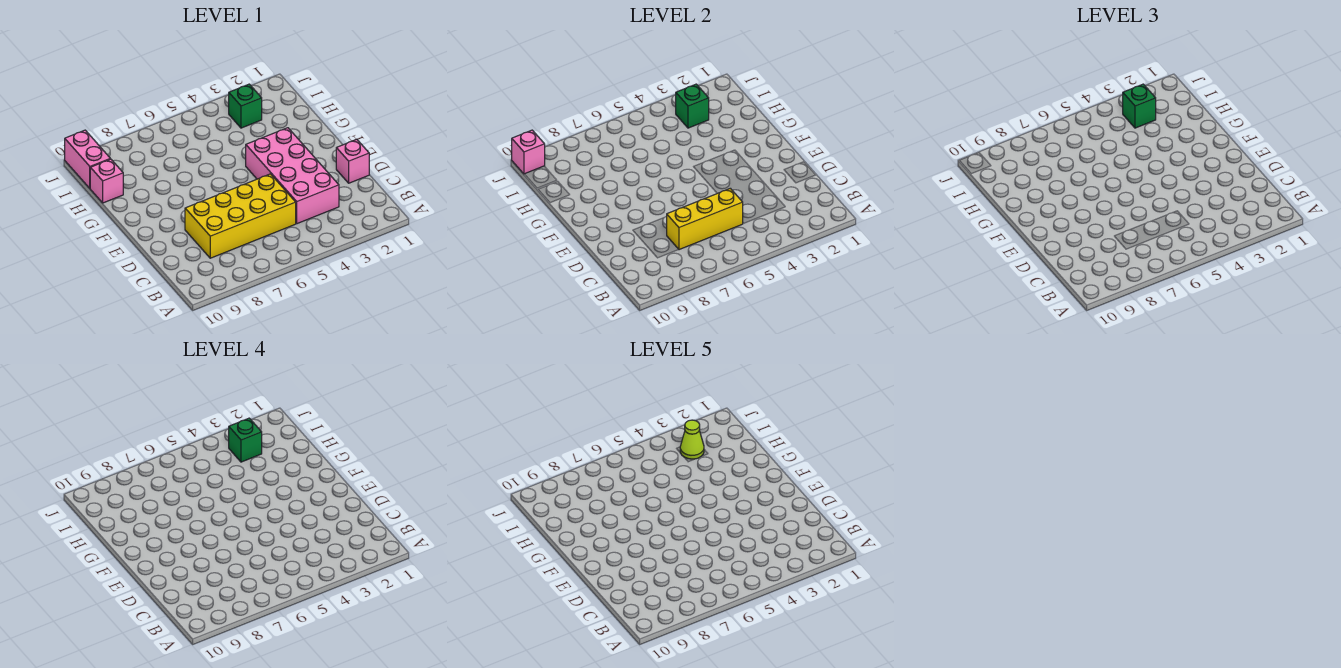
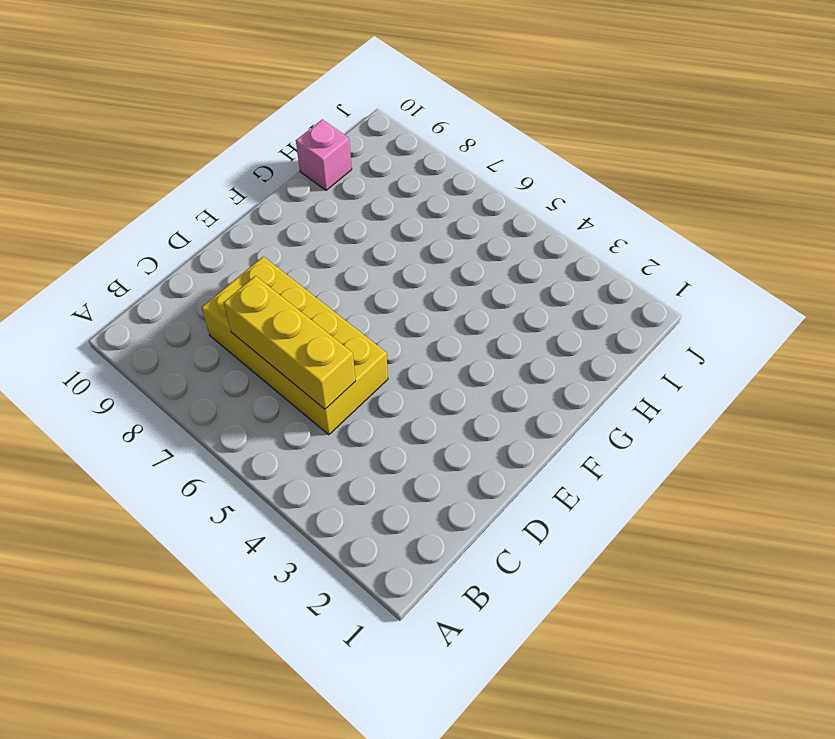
none -> pink brick C3:F4 level 1
none -> pink brick D1 level 1
none -> green brick I3 level 1

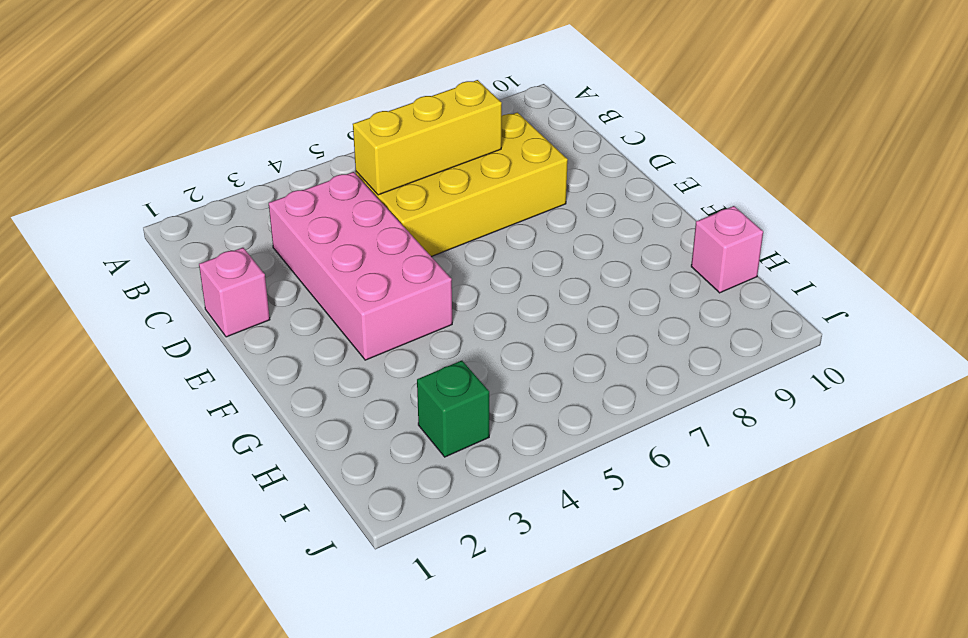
none -> pink brick I10:J10 level 1
none -> green brick I3 level 2
none -> pink brick J10 level 2

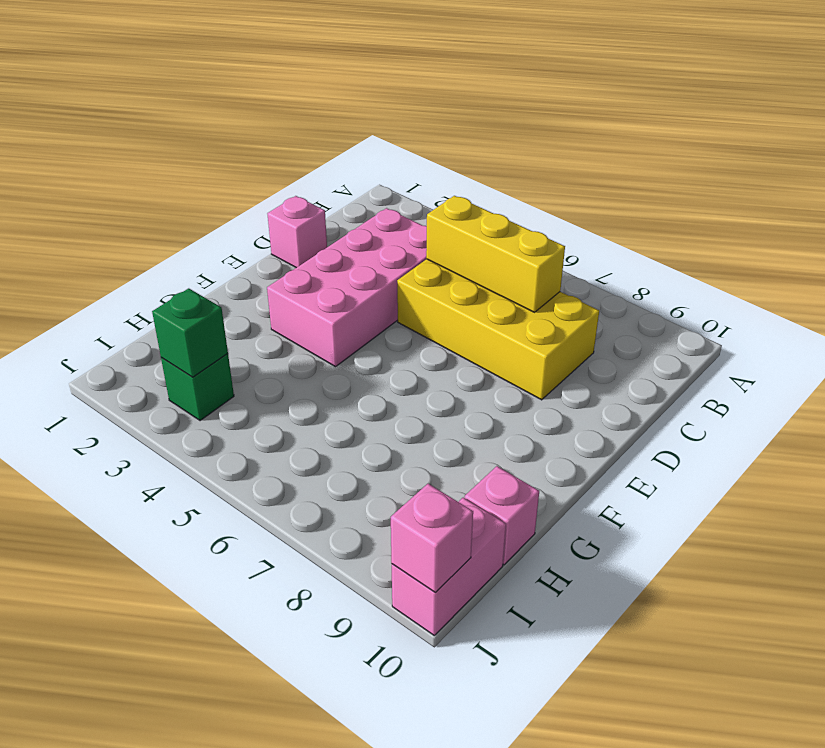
none -> green brick I3 level 3
none -> green brick I3 level 4
none -> lime cone I3 level 5

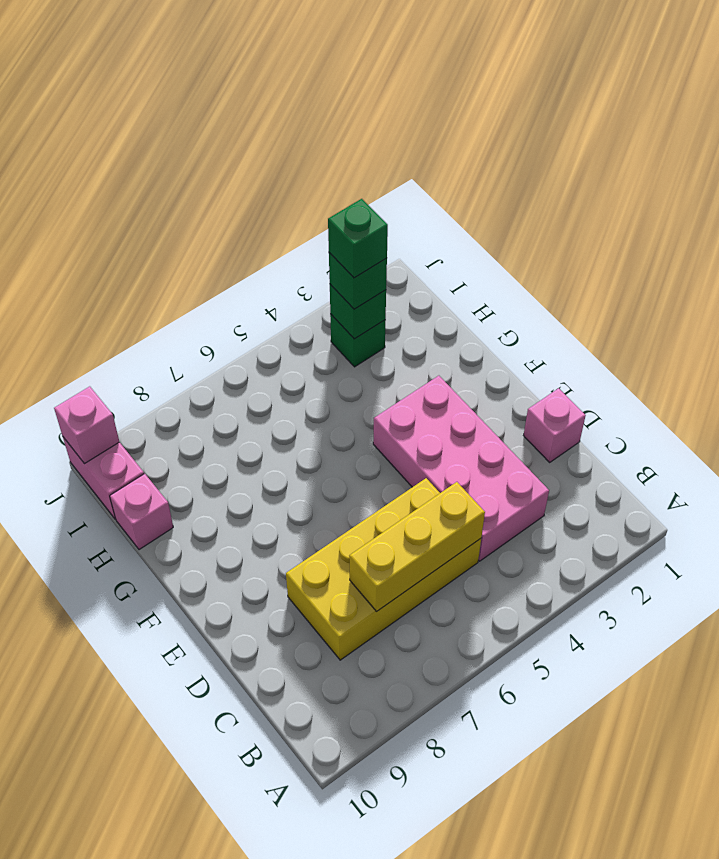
none -> lime cone I3 level 5

